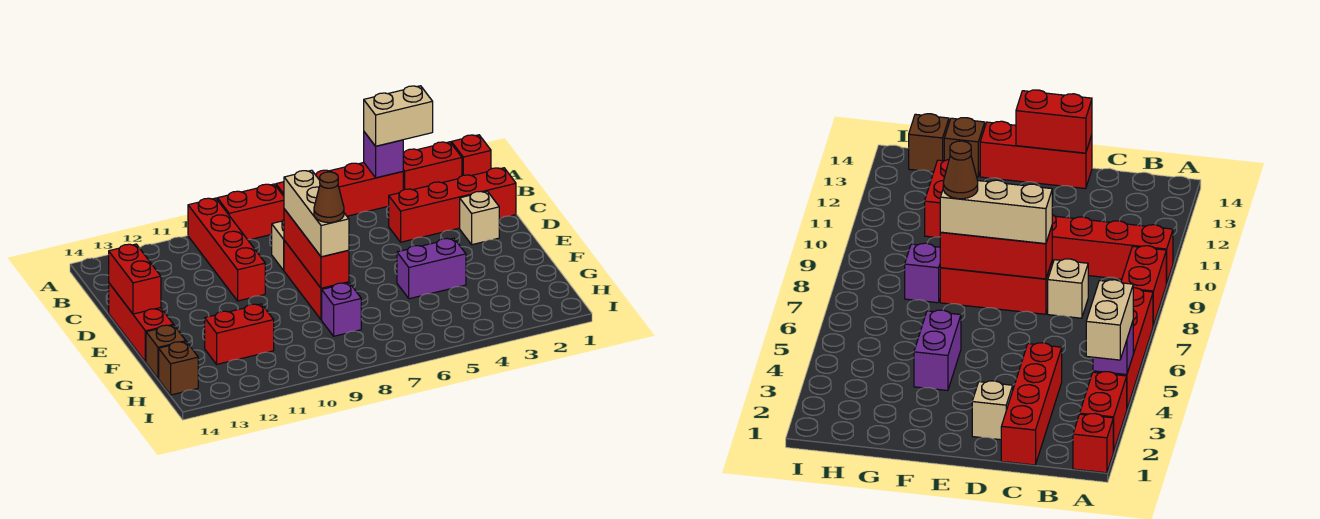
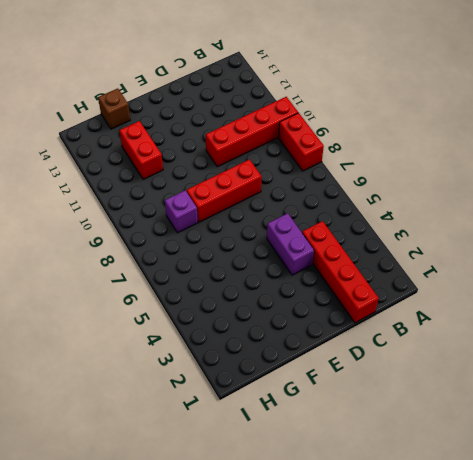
purple brick D4:D5 level 1 -> purple brick F4:F5 level 1
none -> red brick A1 level 1
none -> red brick A2:A3 level 1
none -> red brick A4:A7 level 1

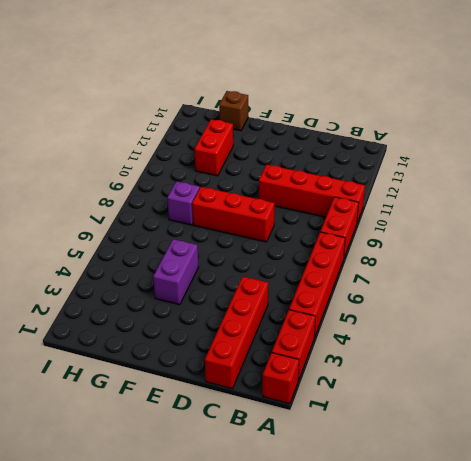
none -> tan brick C8 level 1
none -> tan brick D2 level 1
none -> red brick D14:F14 level 1

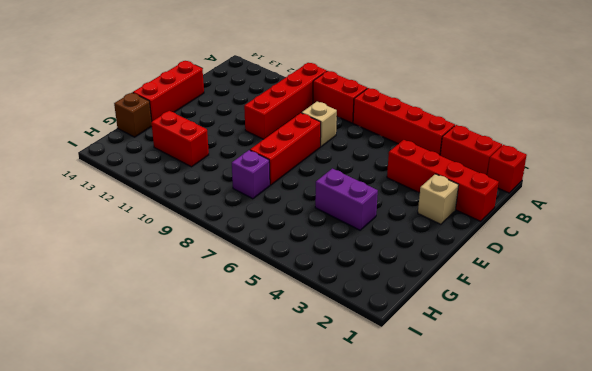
none -> brown brick H14 level 1
none -> purple brick A4 level 2
none -> red brick D8:F8 level 2

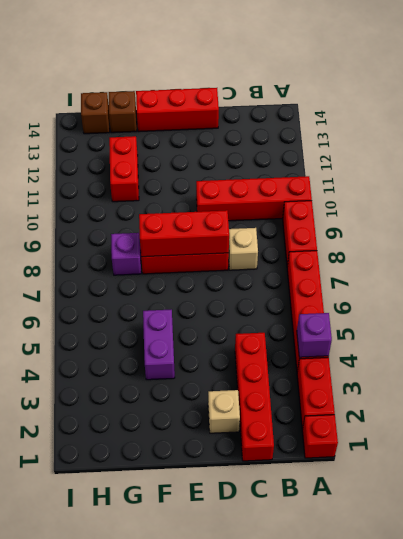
none -> red brick D14:E14 level 2
none -> tan brick A3:A4 level 3
none -> tan brick D8:F8 level 3

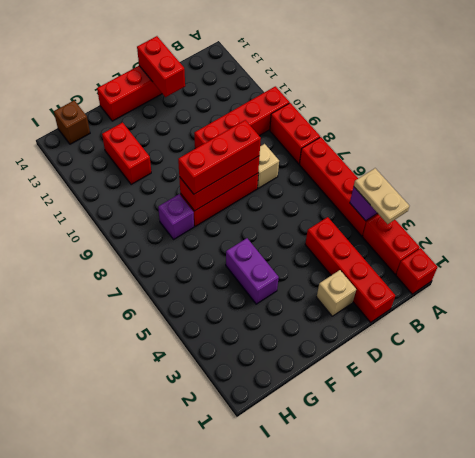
tan plate A3:A4 level 3 -> tan brick A3:A4 level 3
red brick D8:F8 level 3 -> tan brick D8:F8 level 3
red brick D13:D14 level 2 -> red brick D14:E14 level 2
none -> brown brick G14 level 1
none -> brown cone F8 level 4

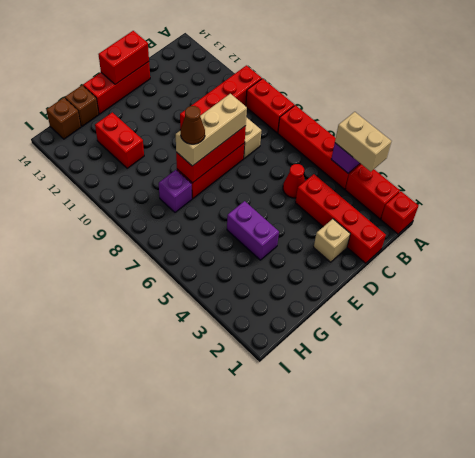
red cone C5 level 1 -> none

